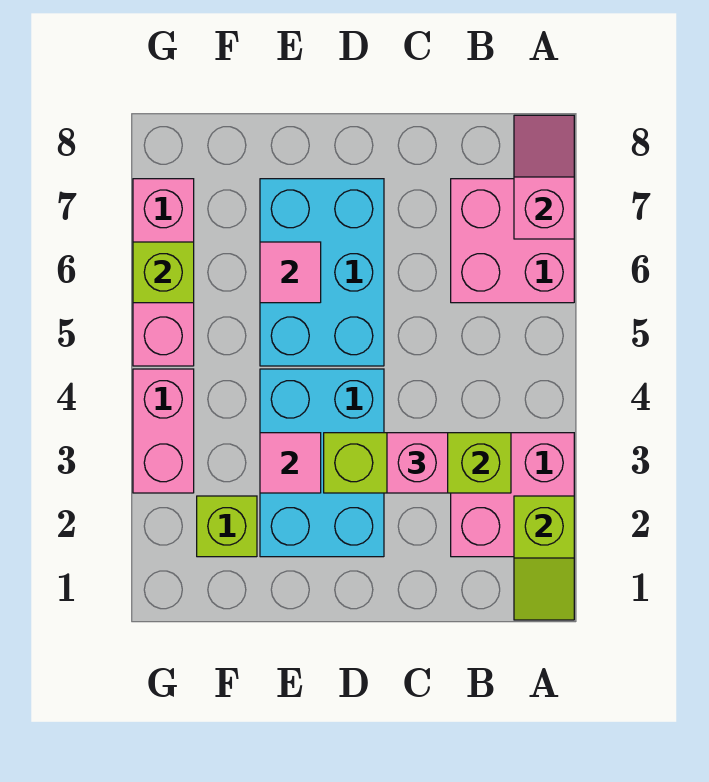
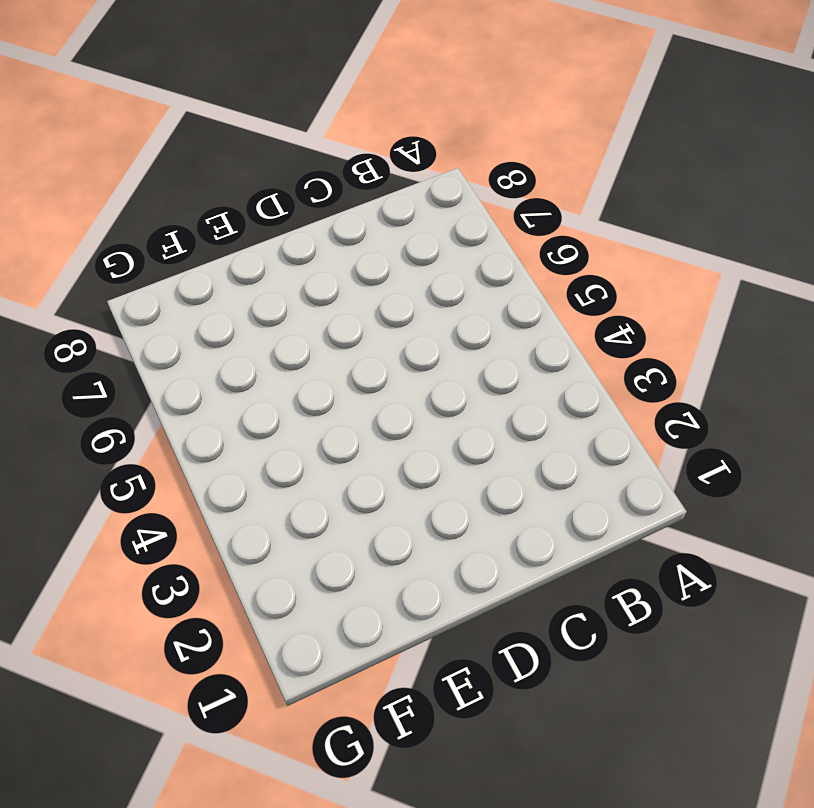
none -> pink brick A2:B3 level 1
none -> pink brick A6:B7 level 1
none -> cyan brick D2:E4 level 1

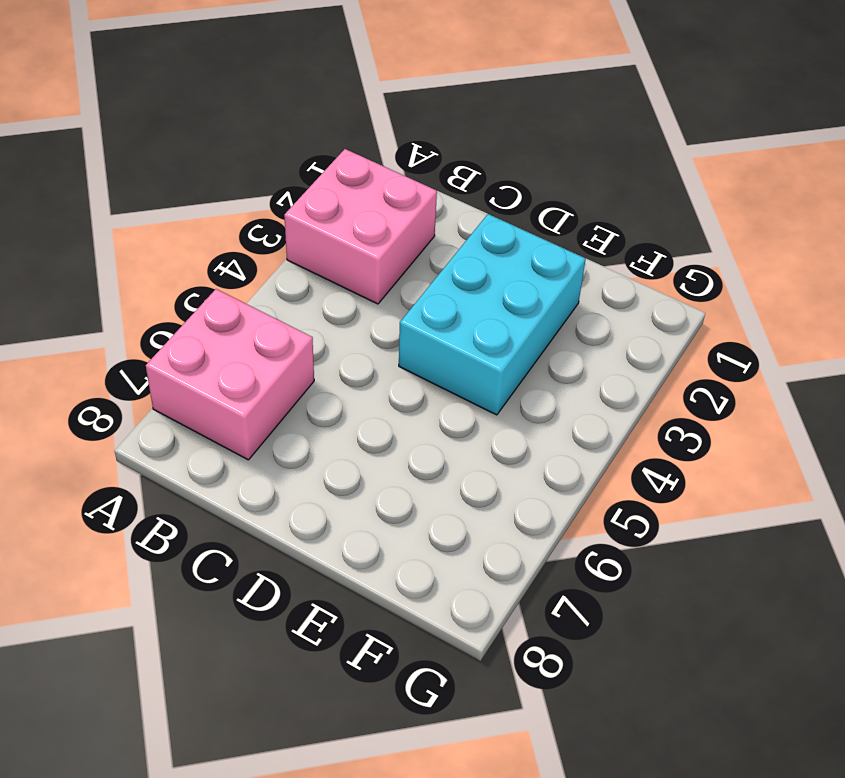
none -> cyan brick D5:E7 level 1
none -> lime brick F2 level 1
none -> pink brick G3:G4 level 1

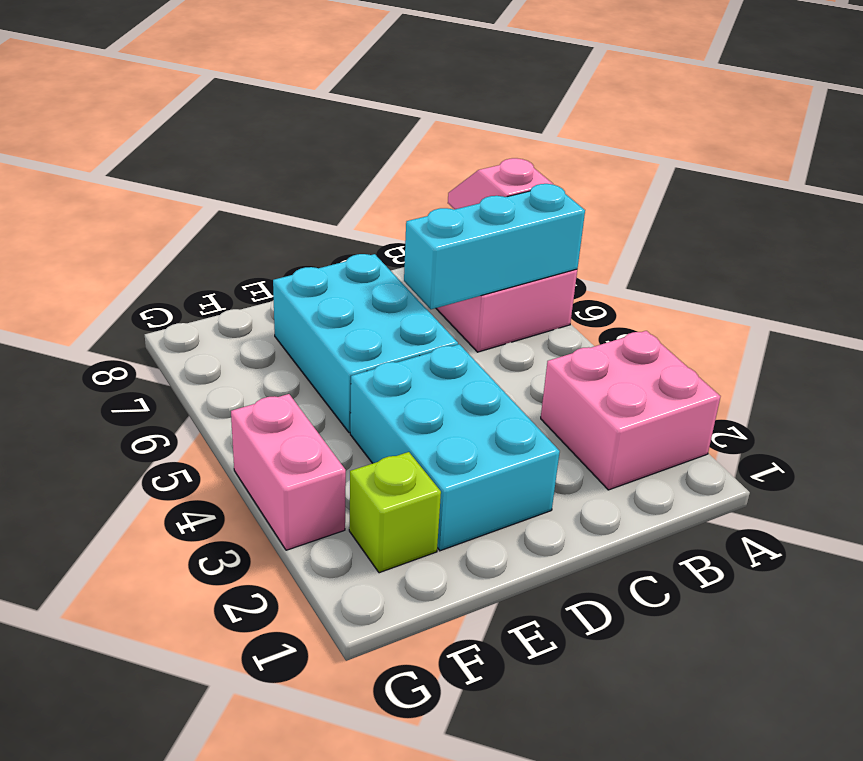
cyan brick A6:C6 level 2 -> none
none -> pink brick G5:G7 level 1
none -> lime slope A1:A2 level 2 top 2
none -> lime brick B3:D3 level 2

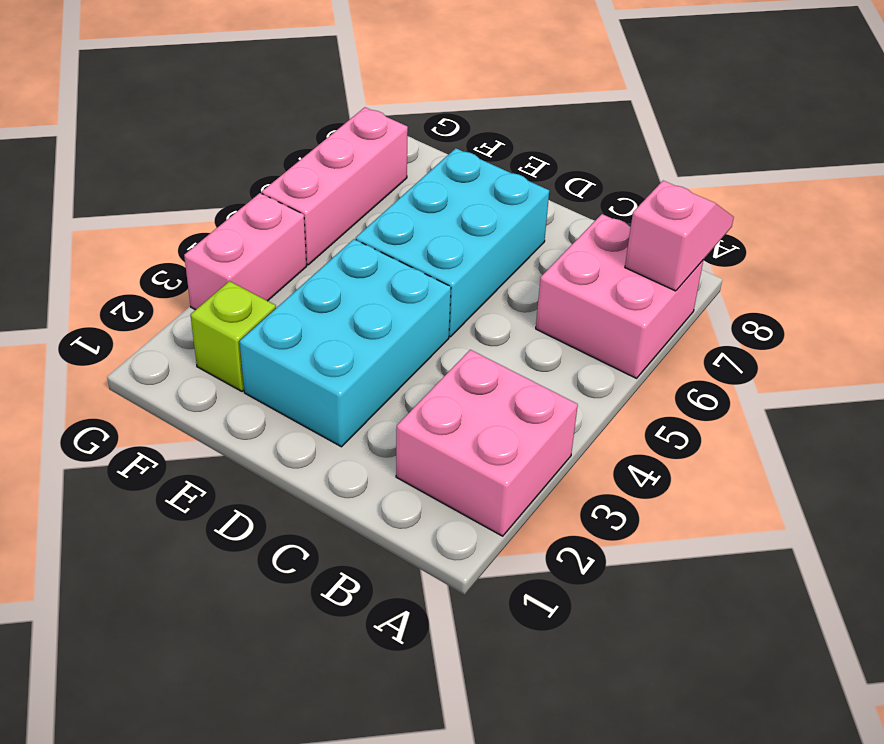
none -> lime slope A1:A2 level 2 top 2
none -> lime brick B3:D3 level 2
none -> pink tile E3 level 2

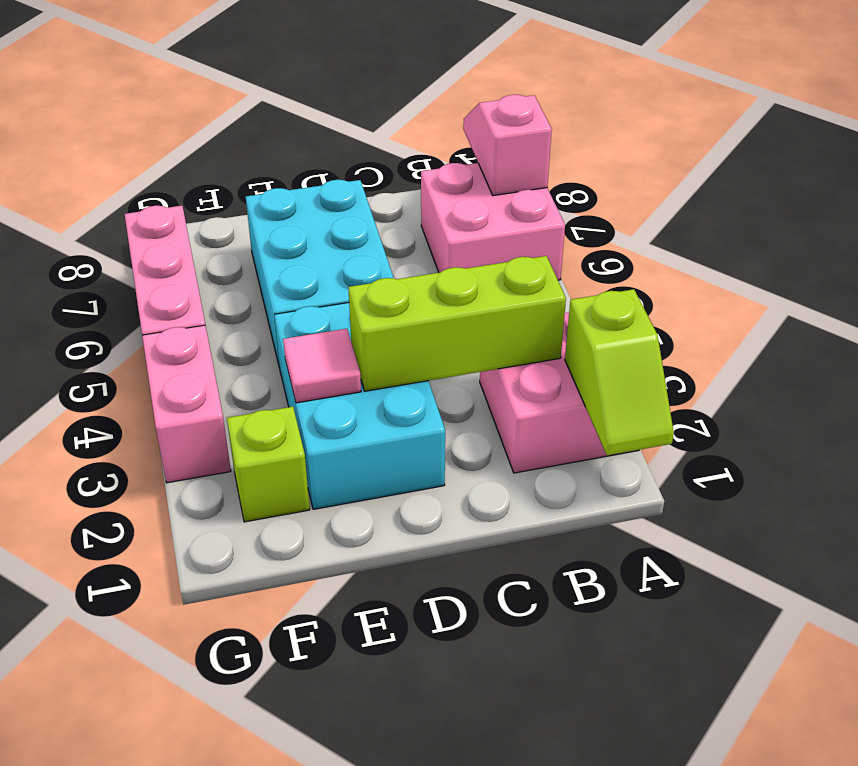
none -> pink tile E6 level 2
none -> lime brick G6 level 2
none -> pink brick C3 level 3

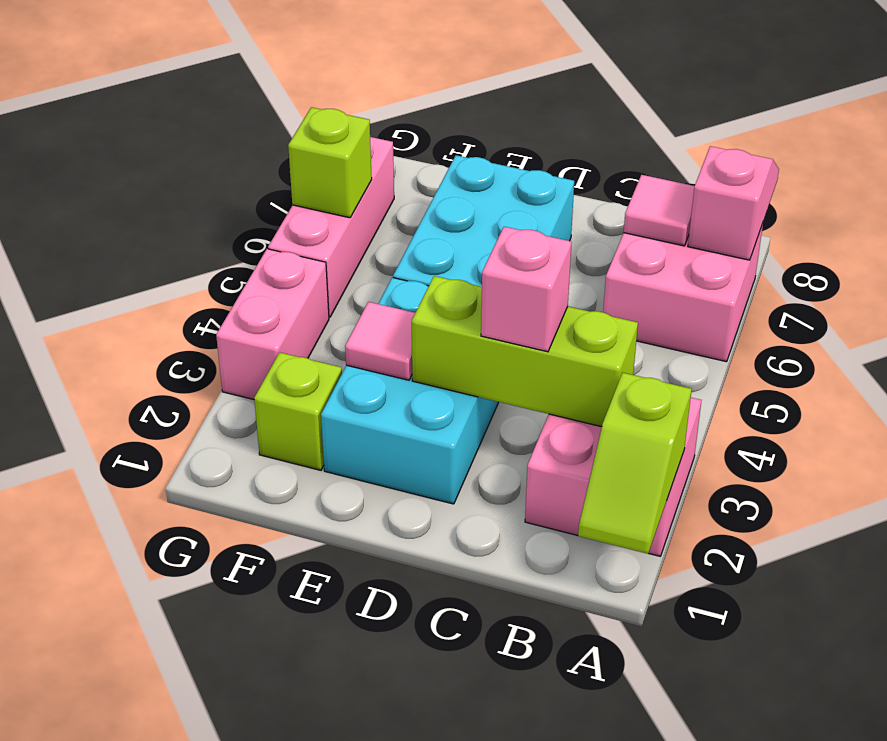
pink tile B7 level 2 -> pink tile E6 level 2

